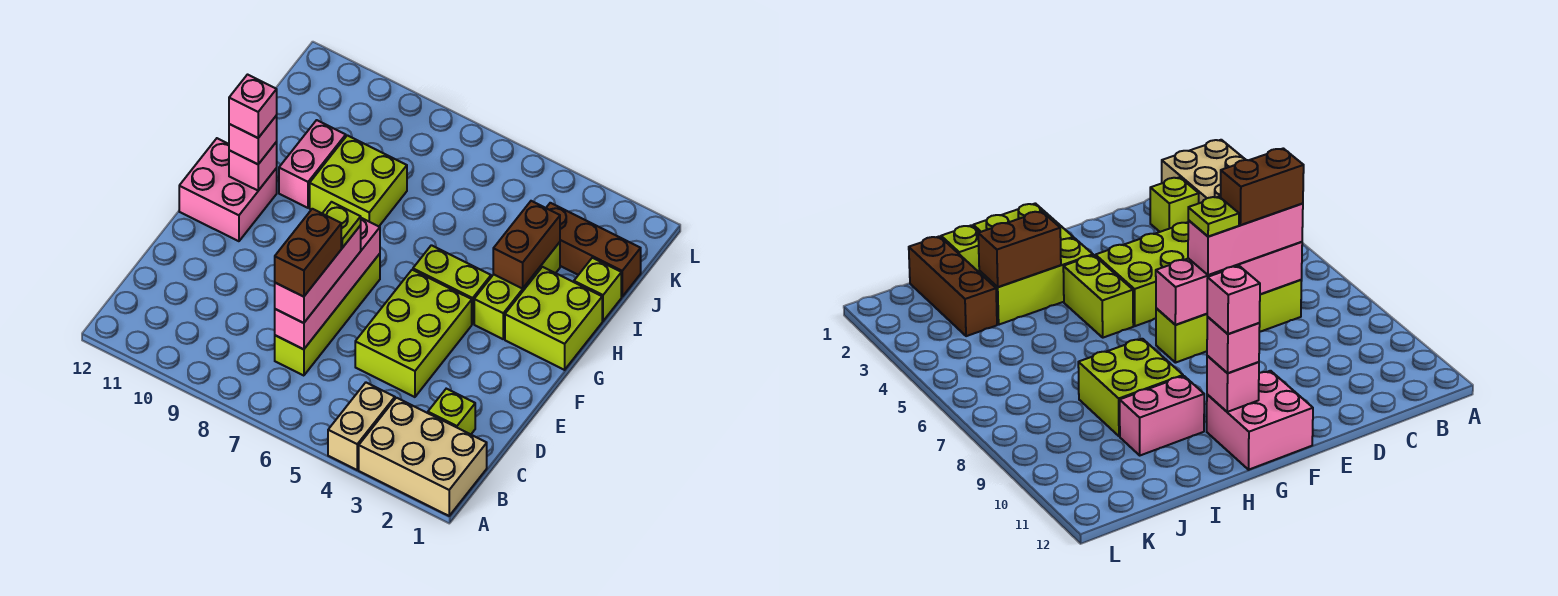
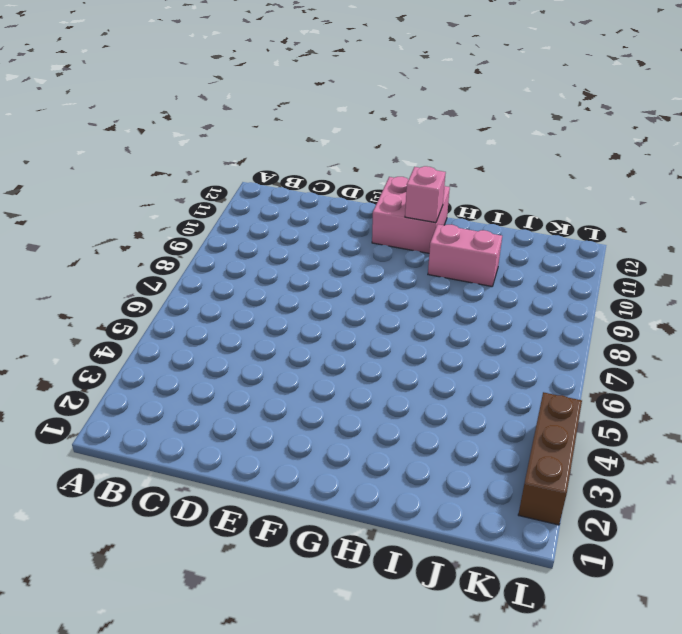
brown brick L2:L4 level 1 -> brown brick J1:J3 level 1
none -> tan brick A1:B3 level 1
none -> tan brick A4:B4 level 1
none -> lime brick C2 level 1

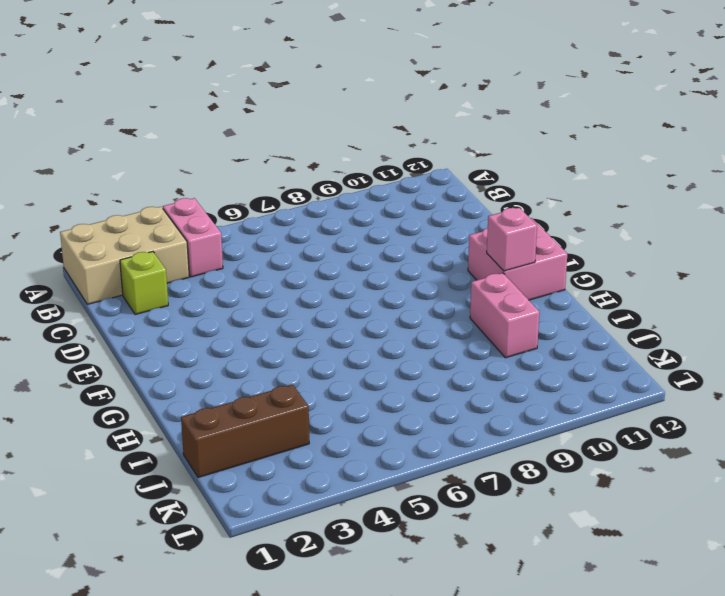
pink brick A4:B4 level 1 -> tan brick A4:B4 level 1
none -> lime brick C7:F7 level 1
none -> lime brick D4:F5 level 1
none -> lime brick G1:H2 level 1

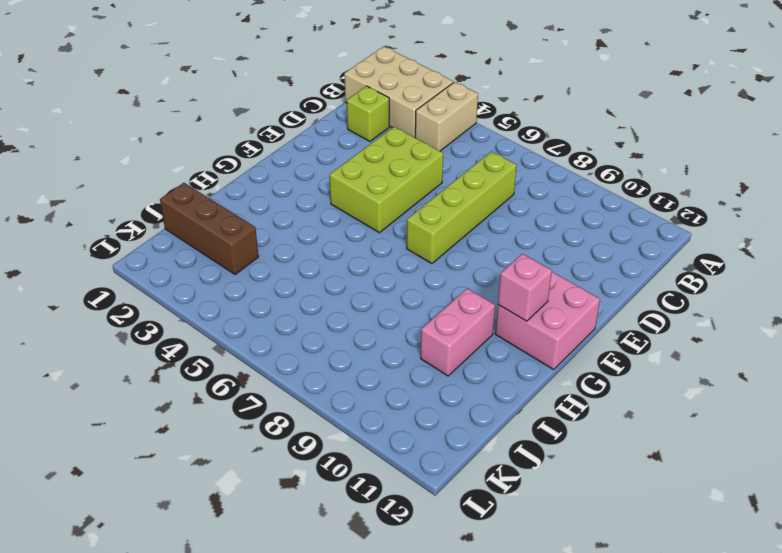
none -> lime brick G1:H2 level 1
none -> lime brick G3:I3 level 1
none -> lime brick G4:G5 level 1

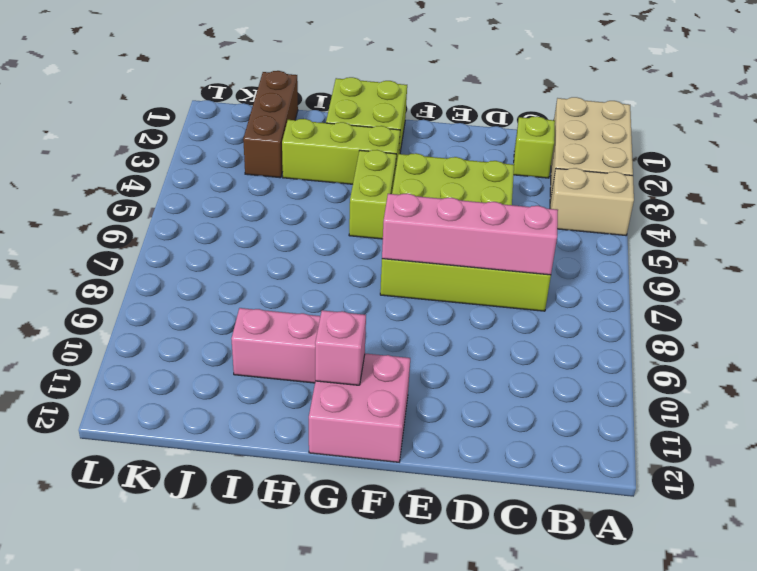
none -> lime brick H8:I9 level 1
none -> lime brick I1 level 1
none -> brown brick H3:I3 level 2

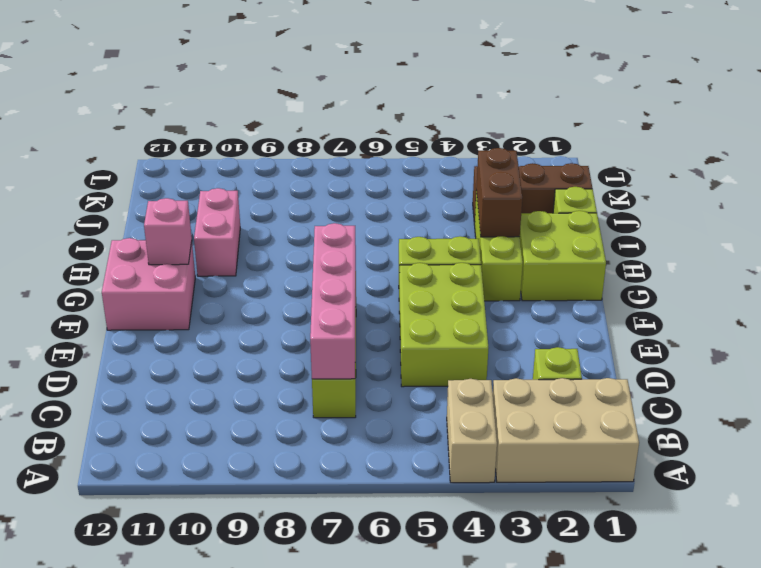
none -> lime brick H8:I9 level 1
none -> pink brick C7:E7 level 3
none -> pink brick G11 level 3

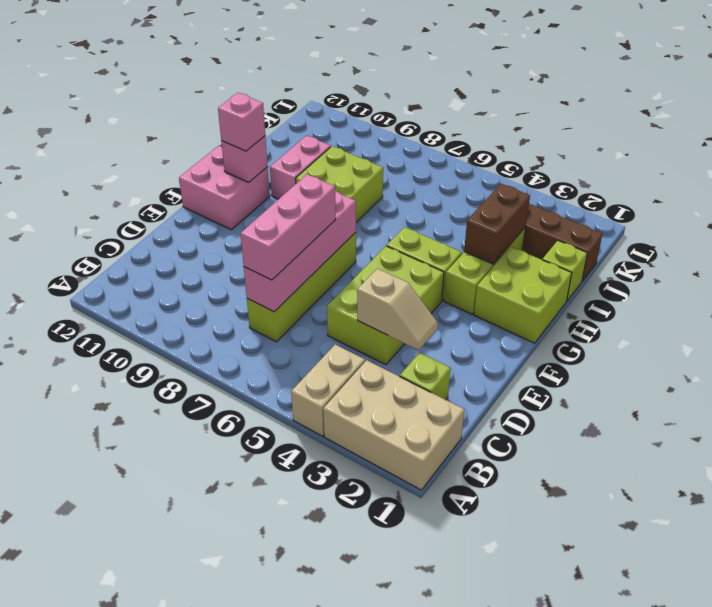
tan slope D3:D4 level 2 top 4 -> none
none -> brown brick C7:D7 level 4
none -> lime plate E7 level 4
none -> pink brick G11 level 4

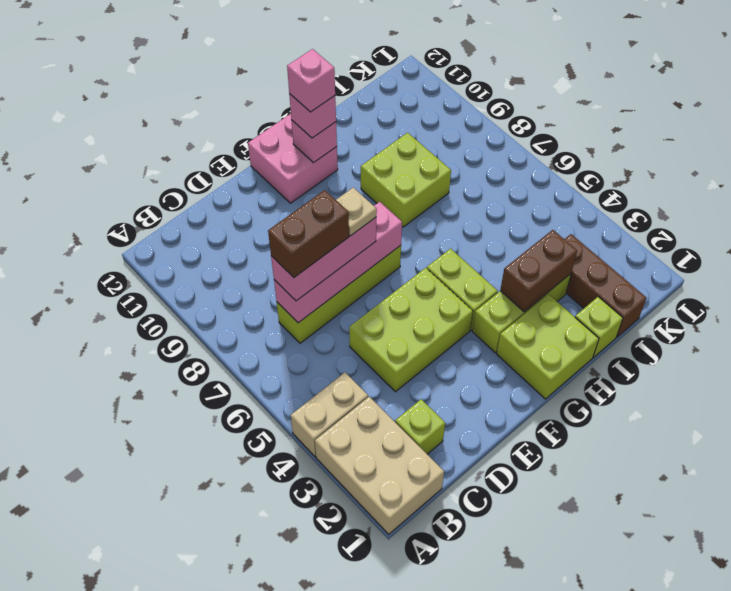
tan plate E7 level 4 -> lime plate E7 level 4
none -> pink brick H10:I10 level 1

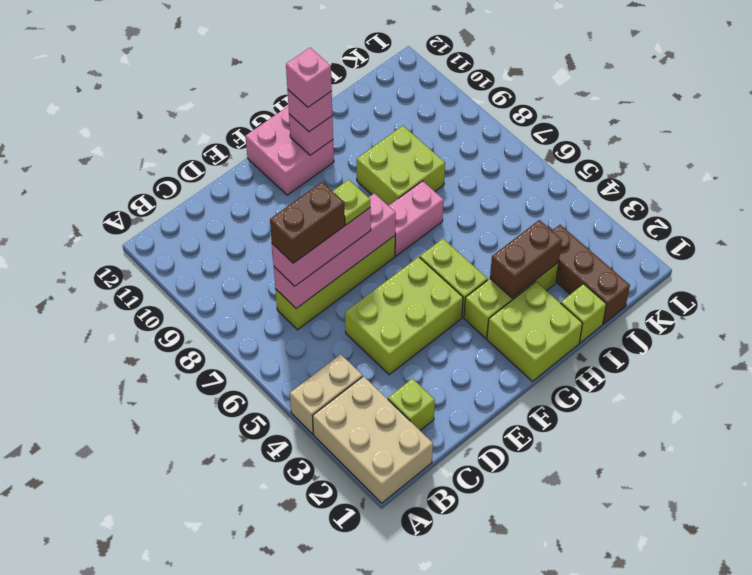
pink brick G7:H7 level 1 -> pink brick H10:I10 level 1

